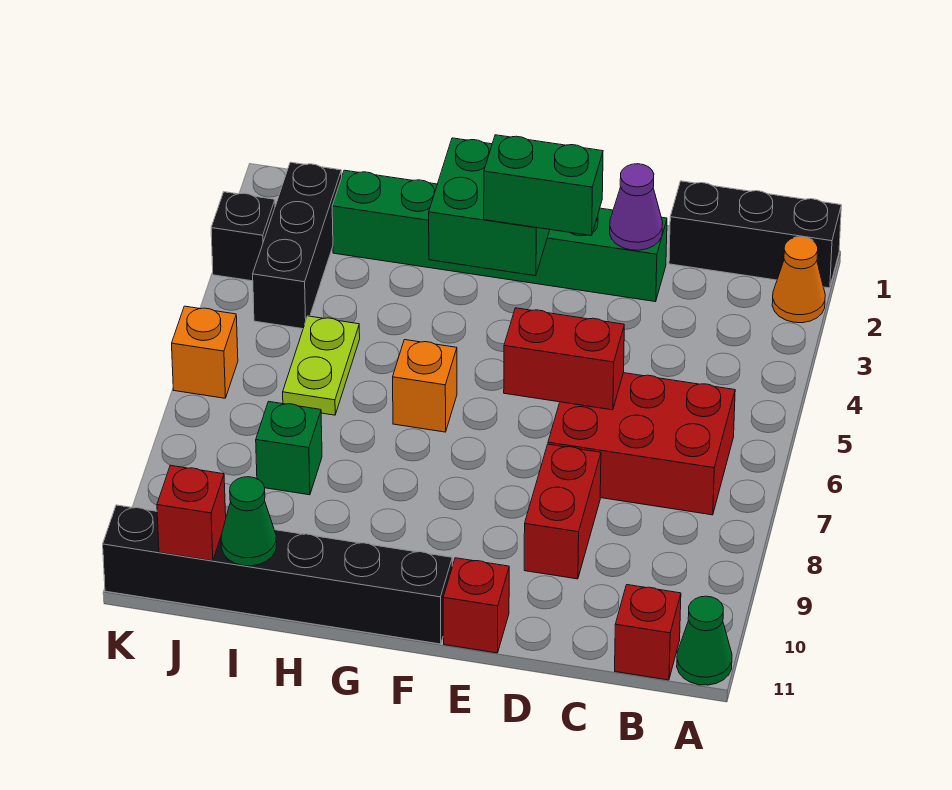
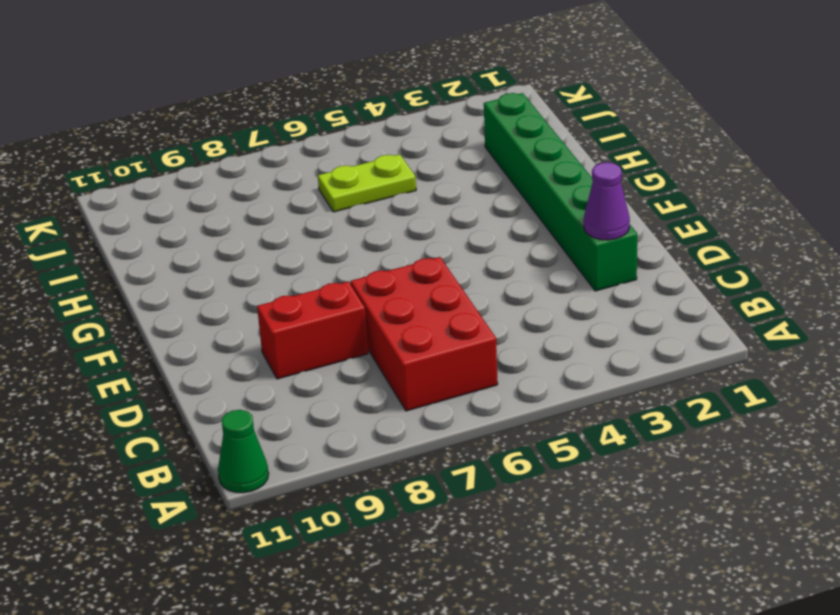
none -> black brick A1:C1 level 1
none -> orange cone A2 level 1
none -> red brick B11 level 1

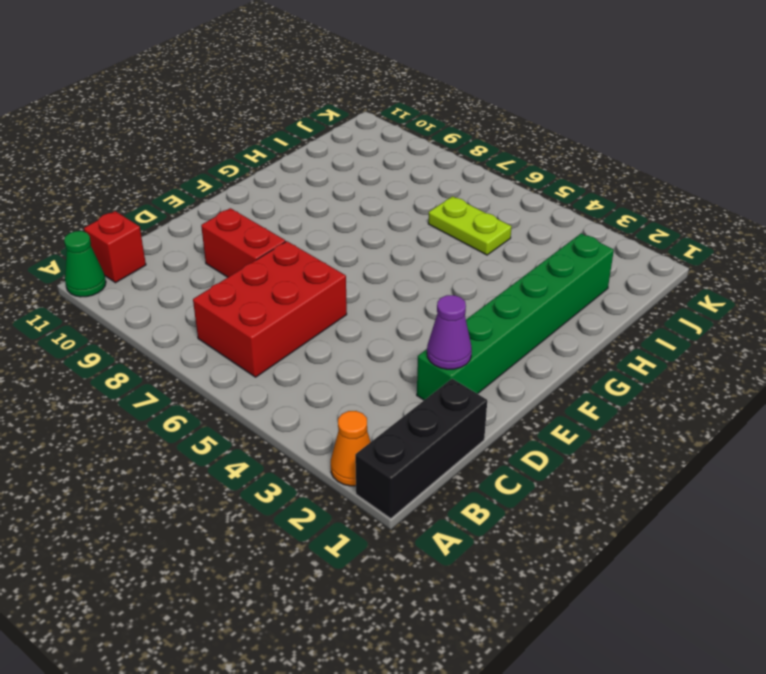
none -> red brick E11 level 1
none -> black brick F11:K11 level 1
none -> orange brick G6 level 1

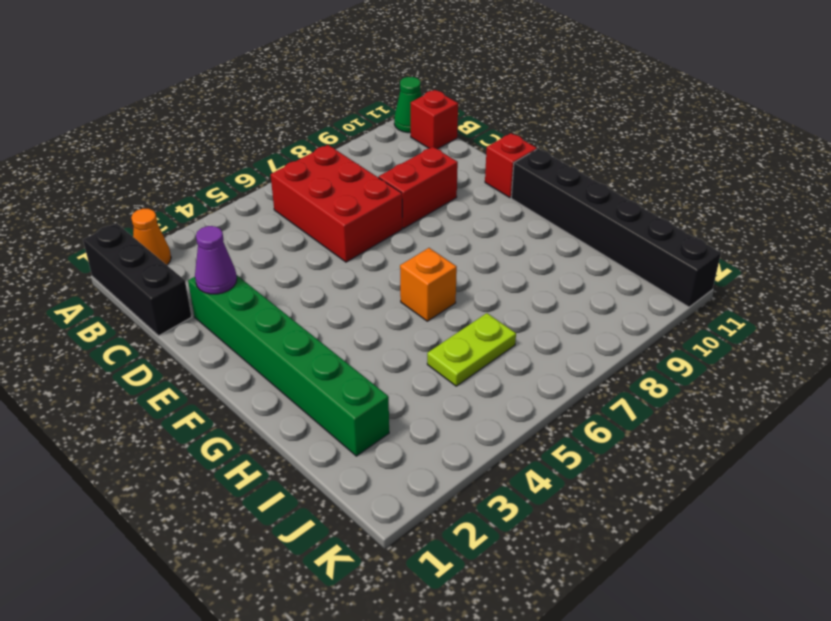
none -> green brick I8 level 1
none -> black brick J2:J4 level 1
none -> black brick K3 level 1

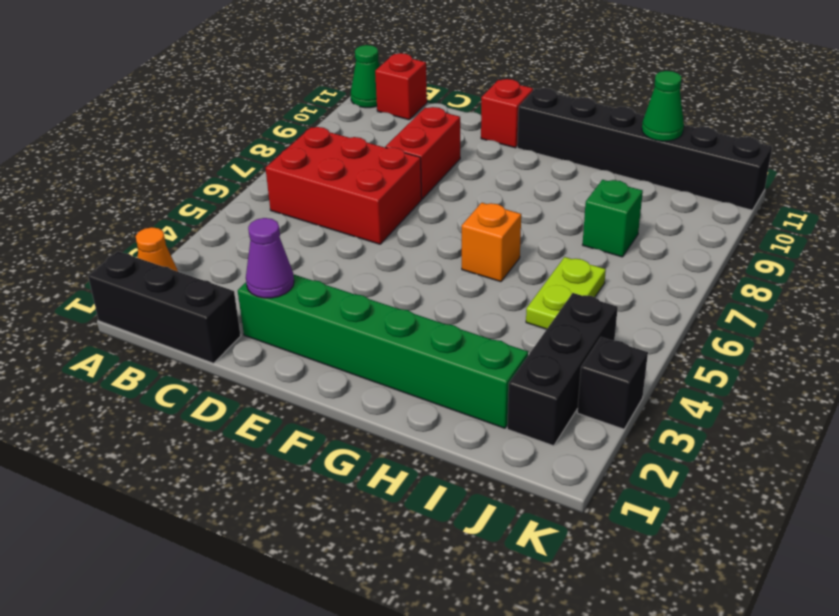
none -> orange brick K6 level 1
none -> red brick D6:E6 level 2
none -> green brick F2:G3 level 2

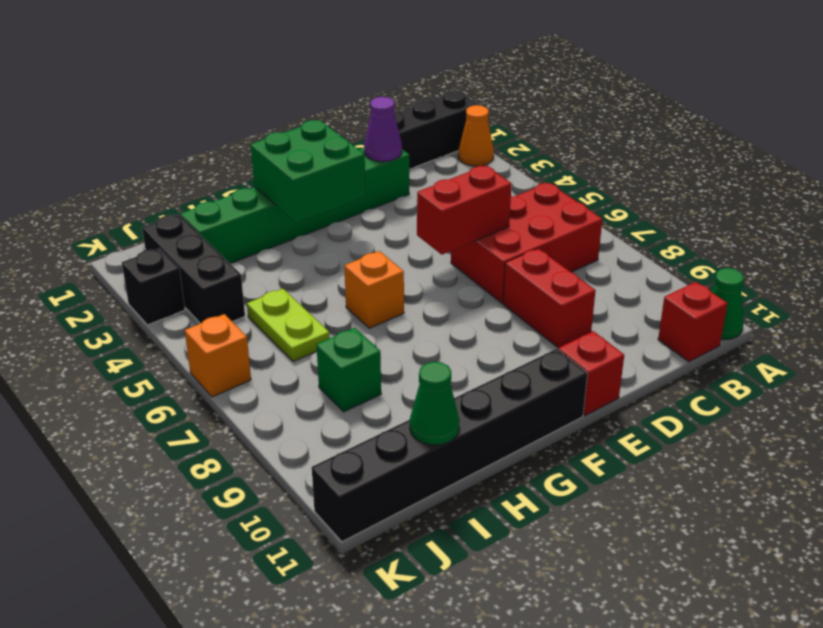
none -> red brick J11 level 2
none -> green brick E3:F3 level 3

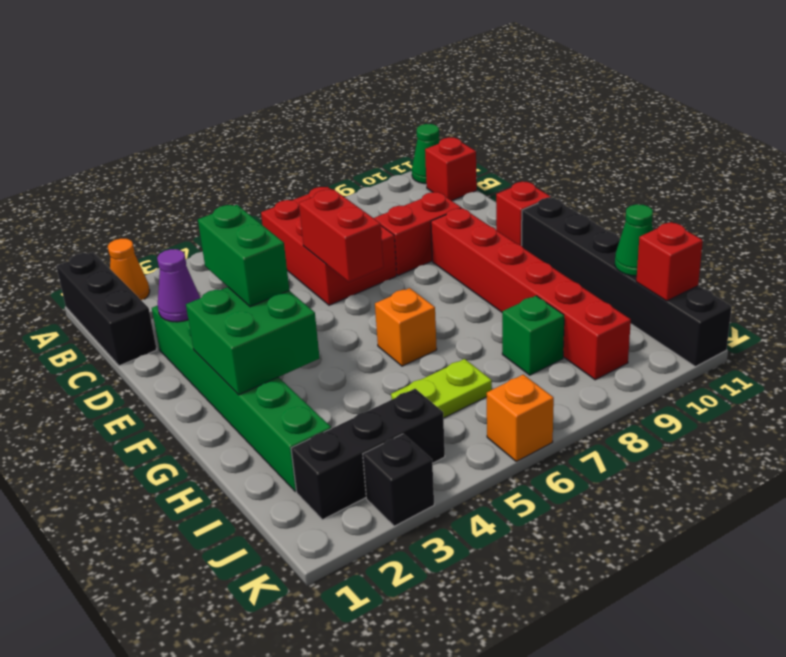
red brick E9:J9 level 1 -> none

